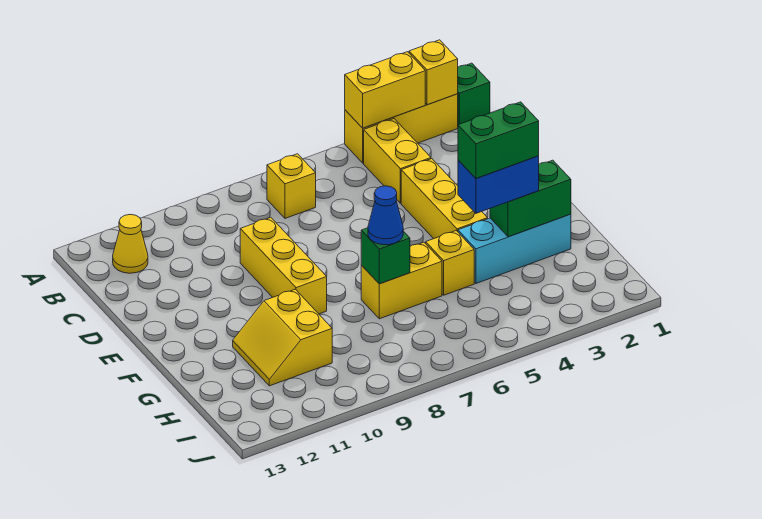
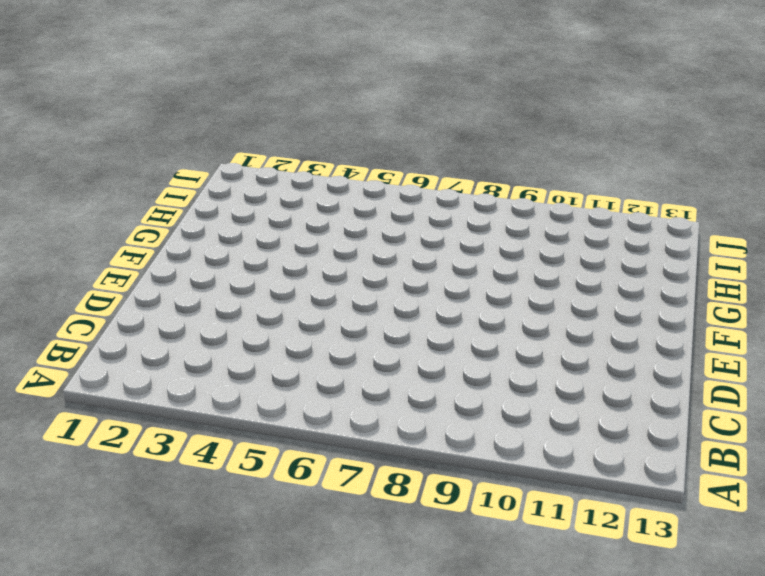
none -> green brick A1 level 1
none -> yellow brick A2:A4 level 1
none -> yellow brick B4:C4 level 1

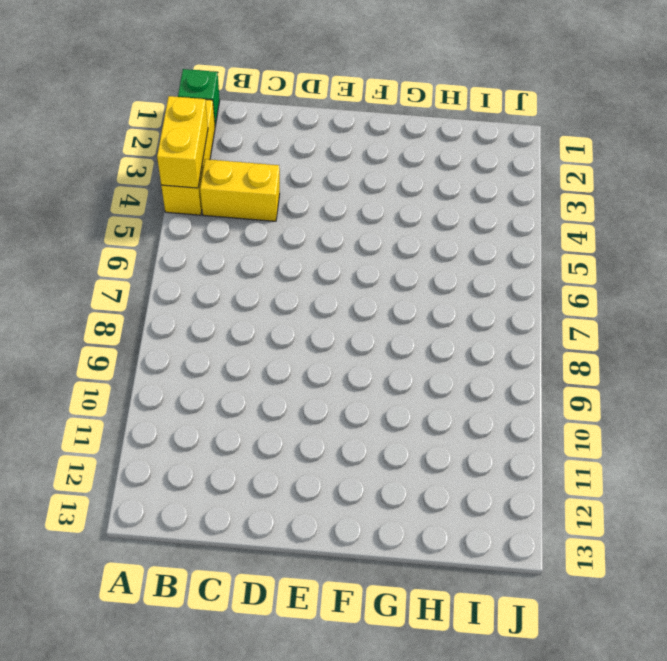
none -> yellow brick B7 level 1
none -> yellow cone B12 level 1
none -> yellow brick D4:F4 level 1

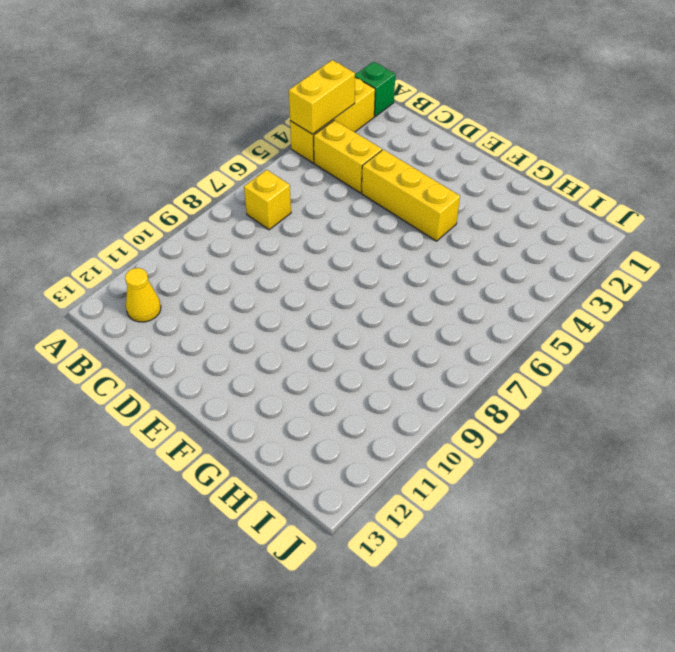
none -> yellow brick D9:F9 level 1
none -> cyan brick G2:G4 level 1
none -> yellow brick G5 level 1

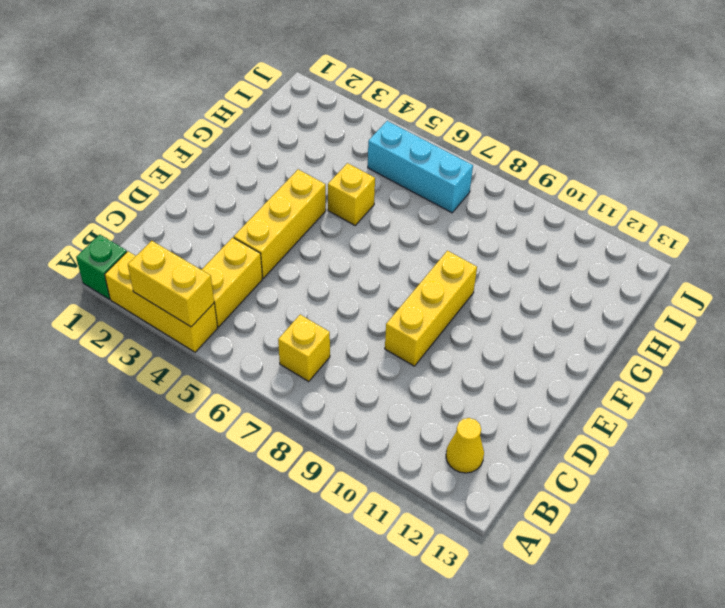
cyan brick I5:I7 level 1 -> cyan brick G2:G4 level 1
none -> yellow brick G6:G7 level 1
none -> yellow slope G10:H11 level 1 top 10
none -> yellow brick A2 level 2

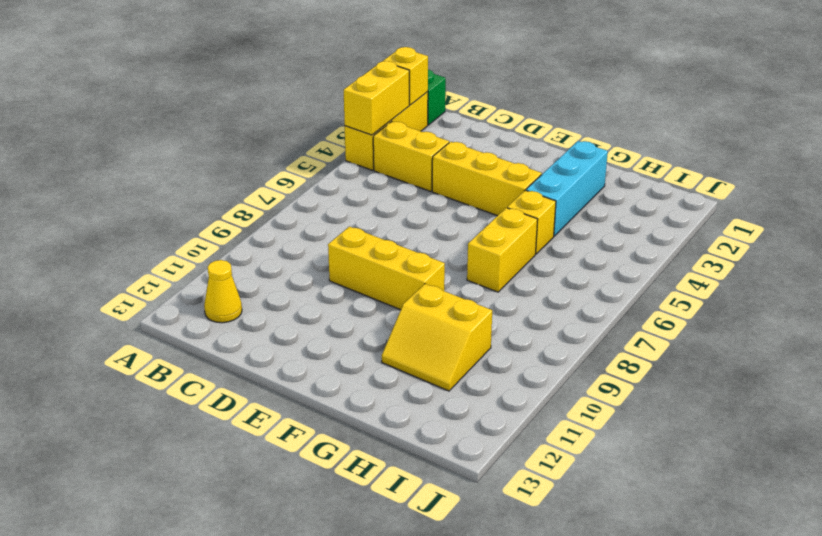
none -> yellow brick B7 level 1
none -> green brick G2:G3 level 2
none -> green brick G7 level 2

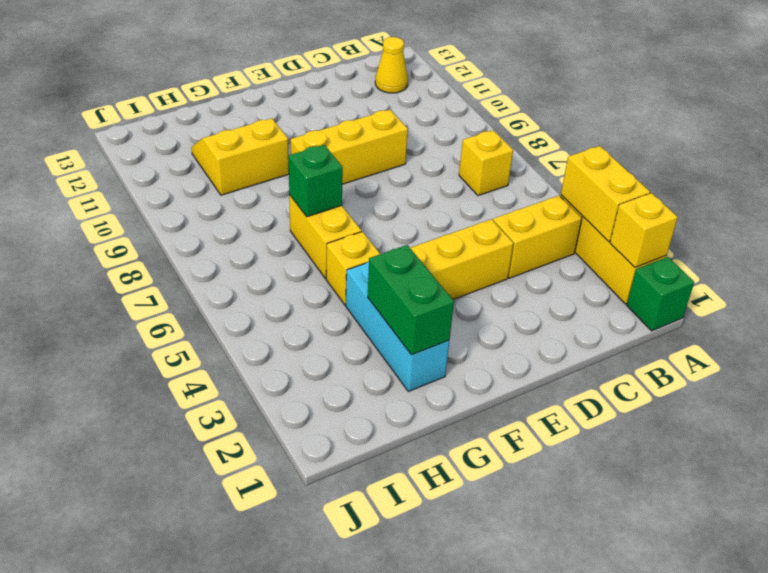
none -> blue brick G3:G4 level 3
none -> blue cone G7 level 3
none -> green brick G3:G4 level 4

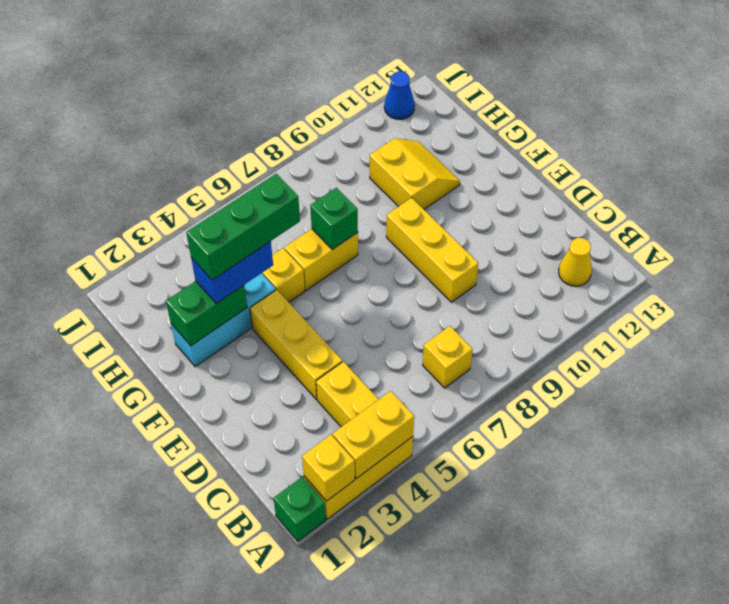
green brick G3:G5 level 4 -> green brick G3:G4 level 4
blue cone J12 level 1 -> blue cone G7 level 3

